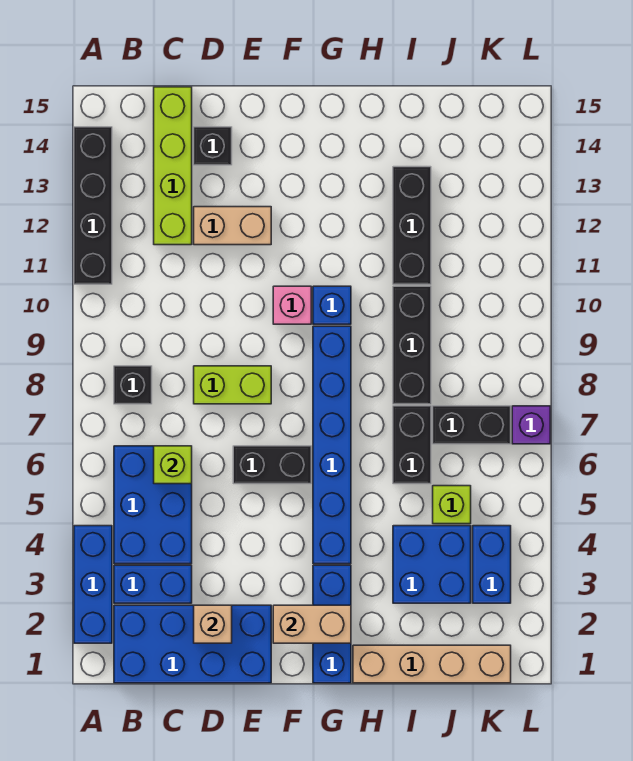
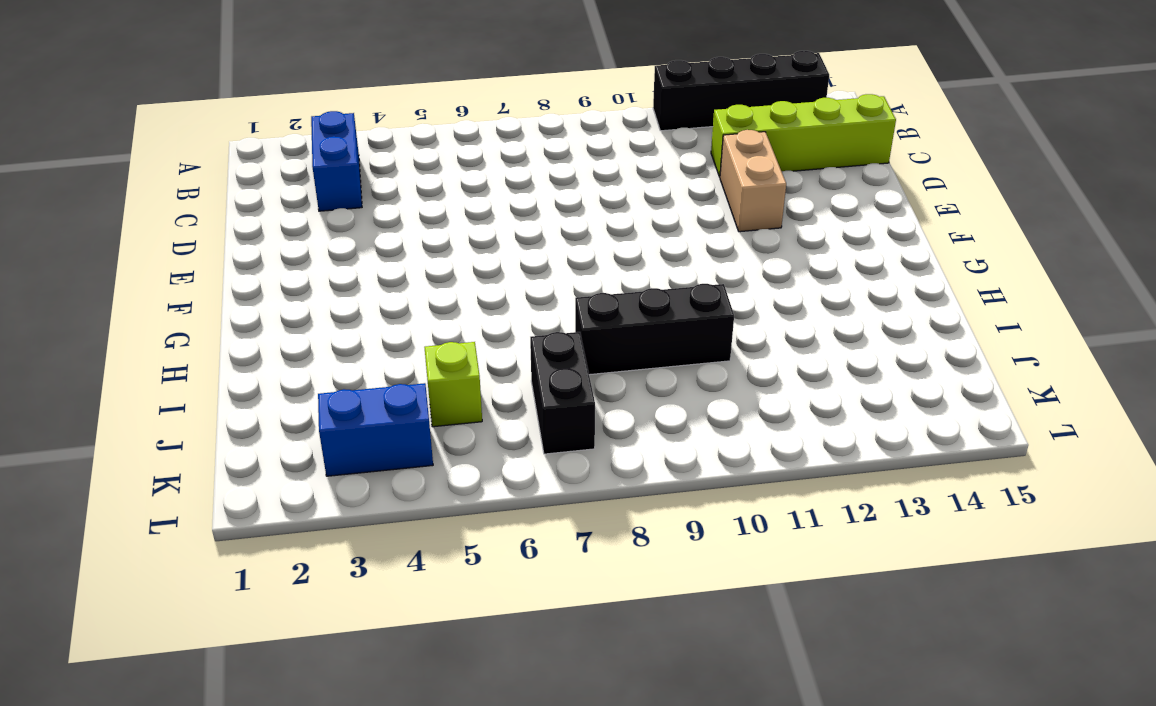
none -> blue brick A2:A4 level 1
none -> blue brick B1:E2 level 1
none -> blue brick B4:C6 level 1

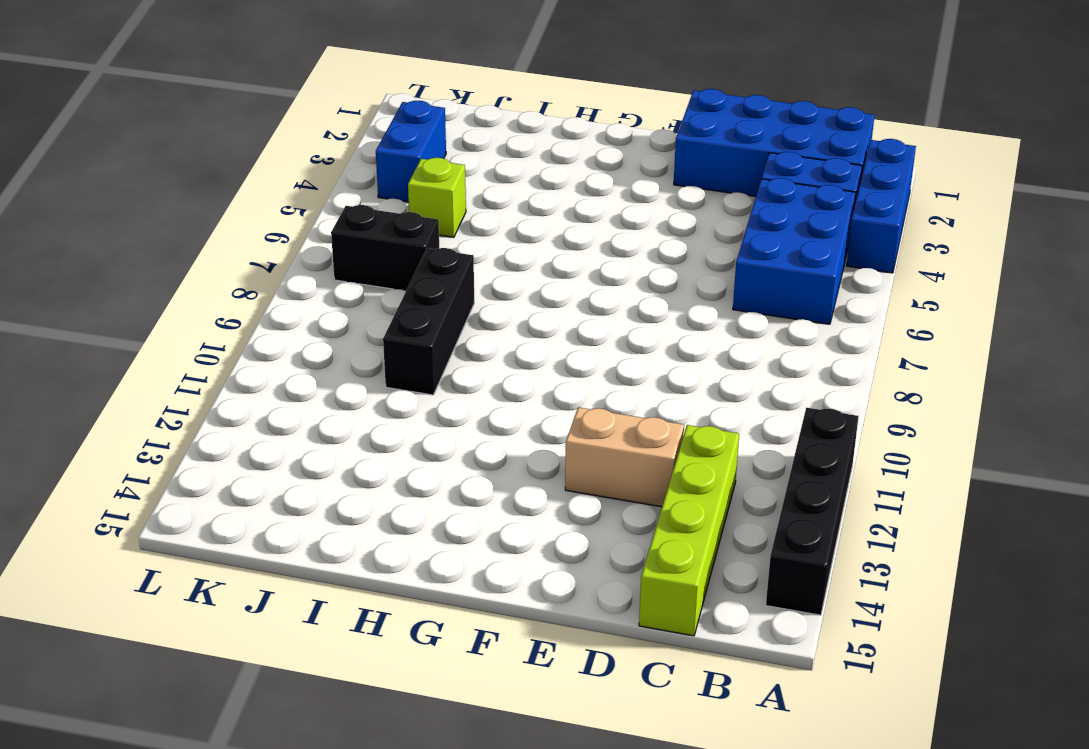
none -> black brick B8 level 1
none -> lime brick D8:E8 level 1
none -> black brick D14 level 1

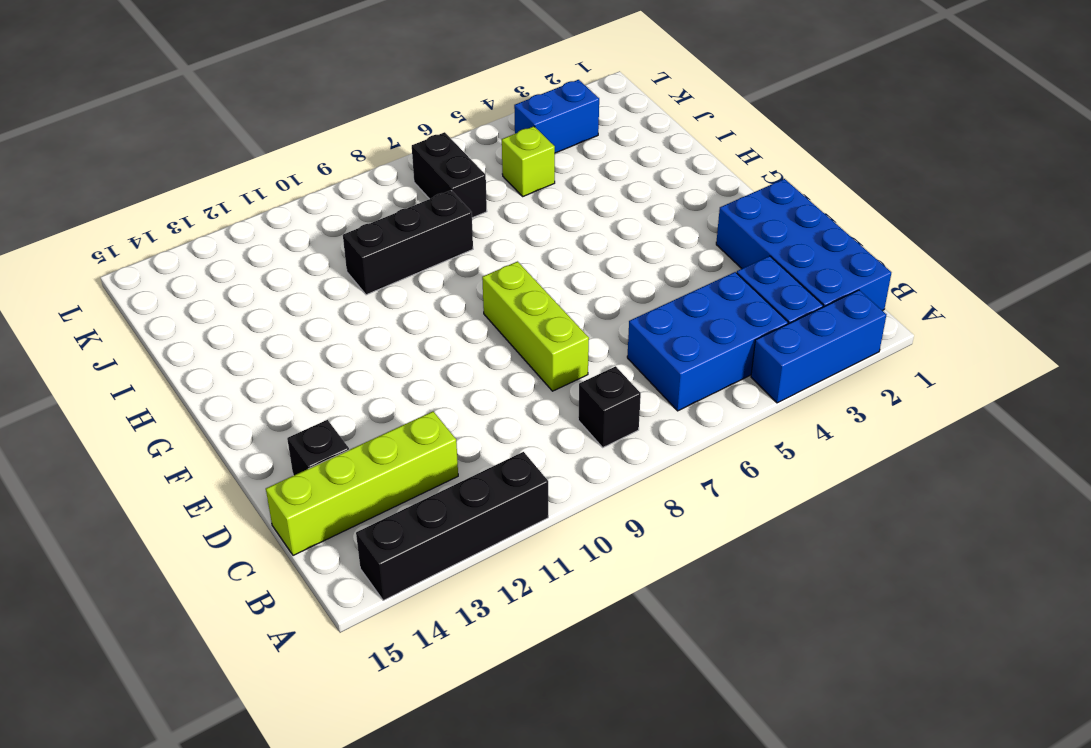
lime brick D8:F8 level 1 -> lime brick D8:E8 level 1
none -> tan brick D12:E12 level 1
none -> black brick E6:F6 level 1
none -> pink brick F10 level 1

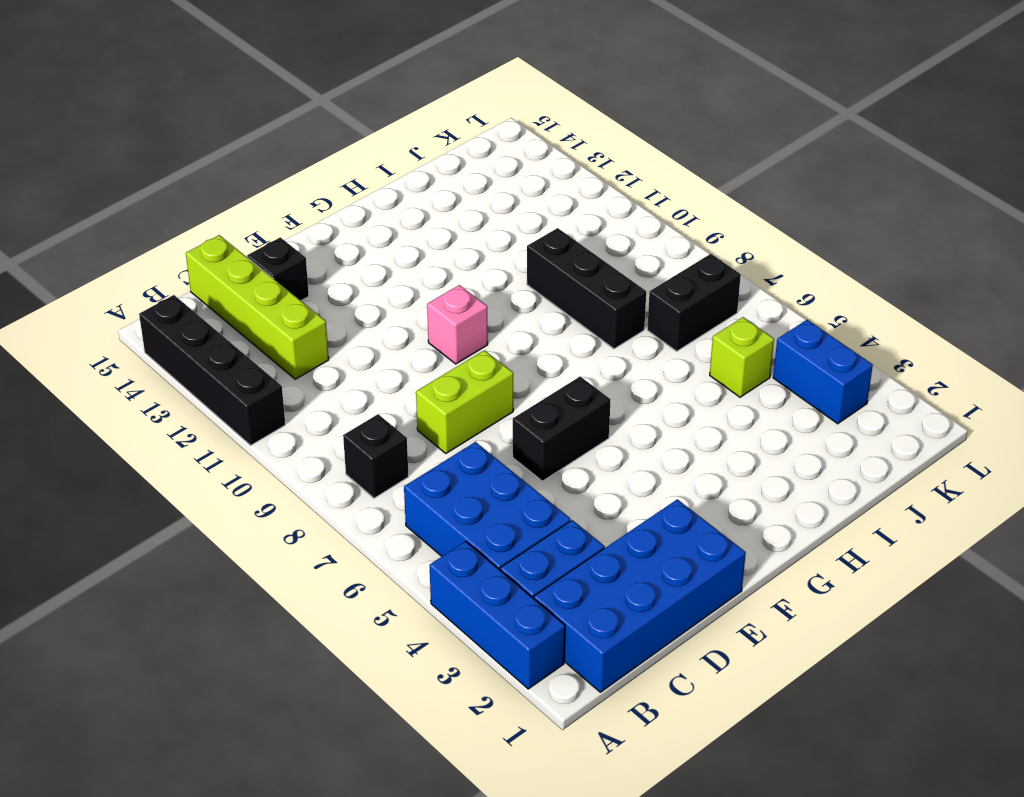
none -> tan brick D12:E12 level 1
none -> blue brick G1:G3 level 1
none -> blue brick G4:G9 level 1

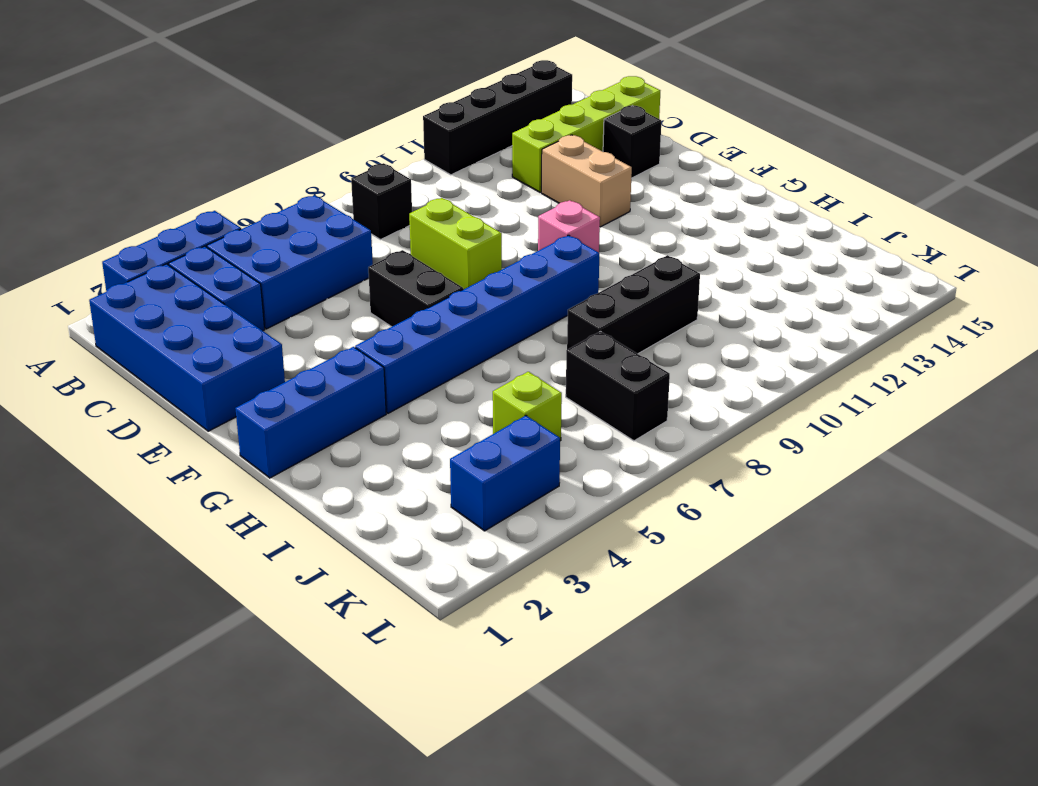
none -> blue brick G10 level 1
none -> tan brick H1:K1 level 1
none -> blue brick I3:J4 level 1

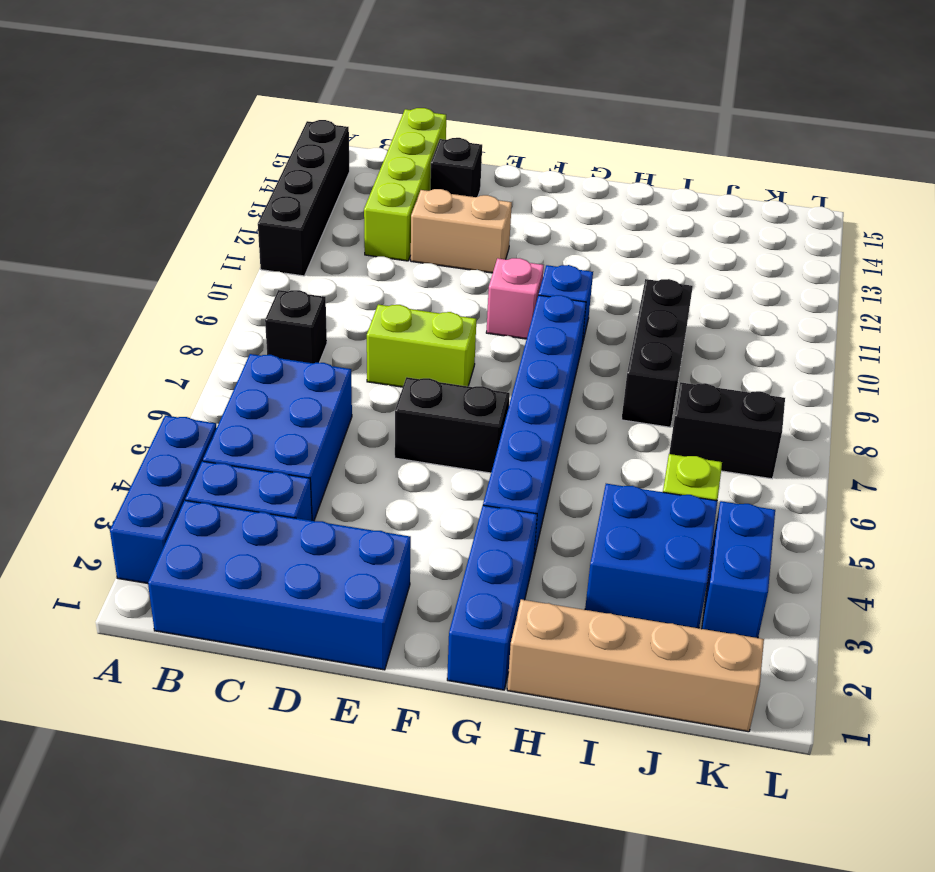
none -> black brick I6:I7 level 1
none -> black brick I11:I13 level 1
none -> purple brick L7 level 1

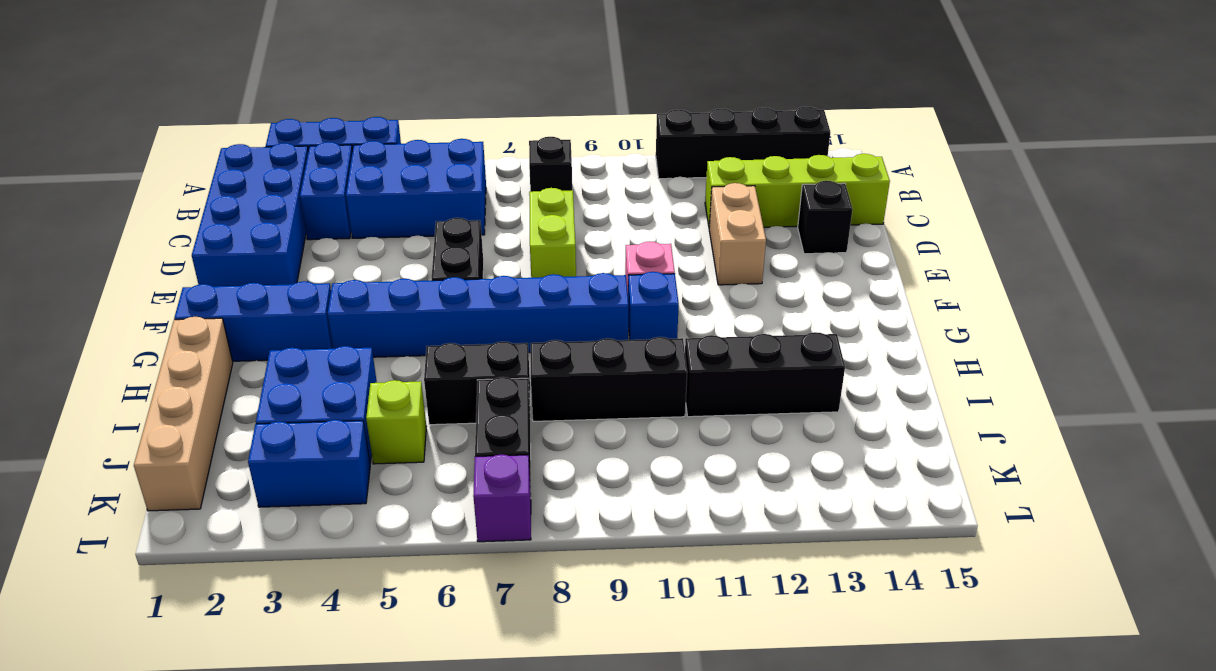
none -> lime brick C6 level 2
none -> tan brick D2 level 2
none -> tan brick F2:G2 level 2

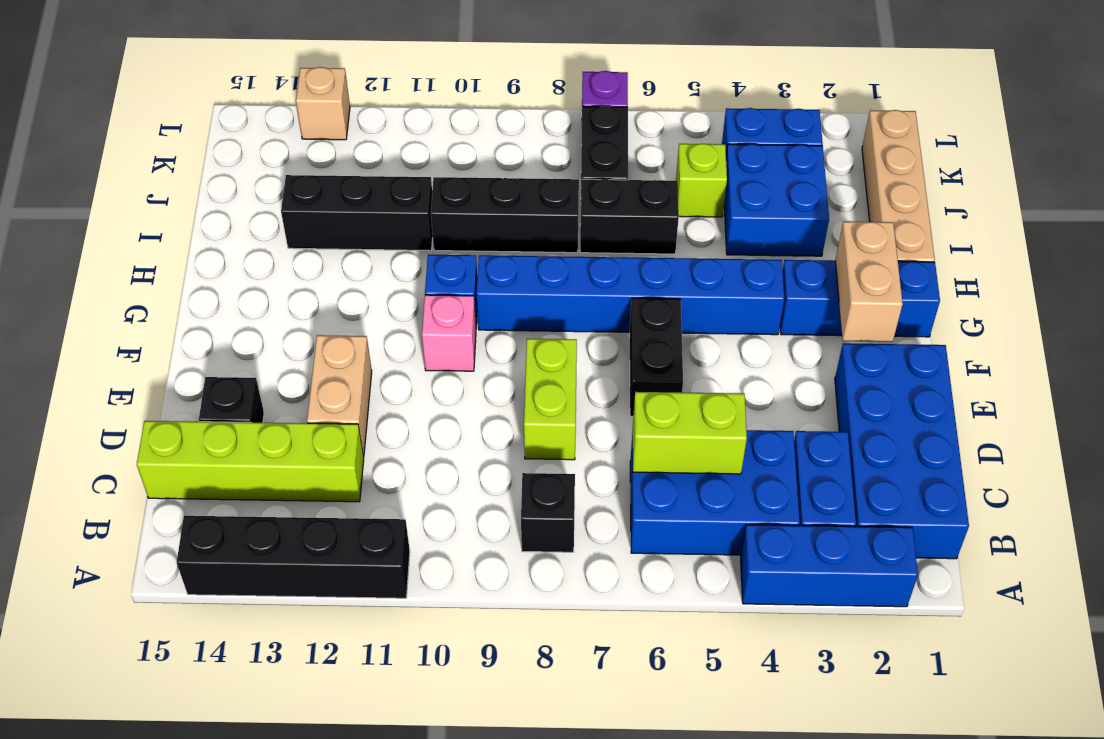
lime brick C5:C6 level 2 -> lime brick C6 level 2
tan brick L13 level 1 -> tan brick D2 level 2

